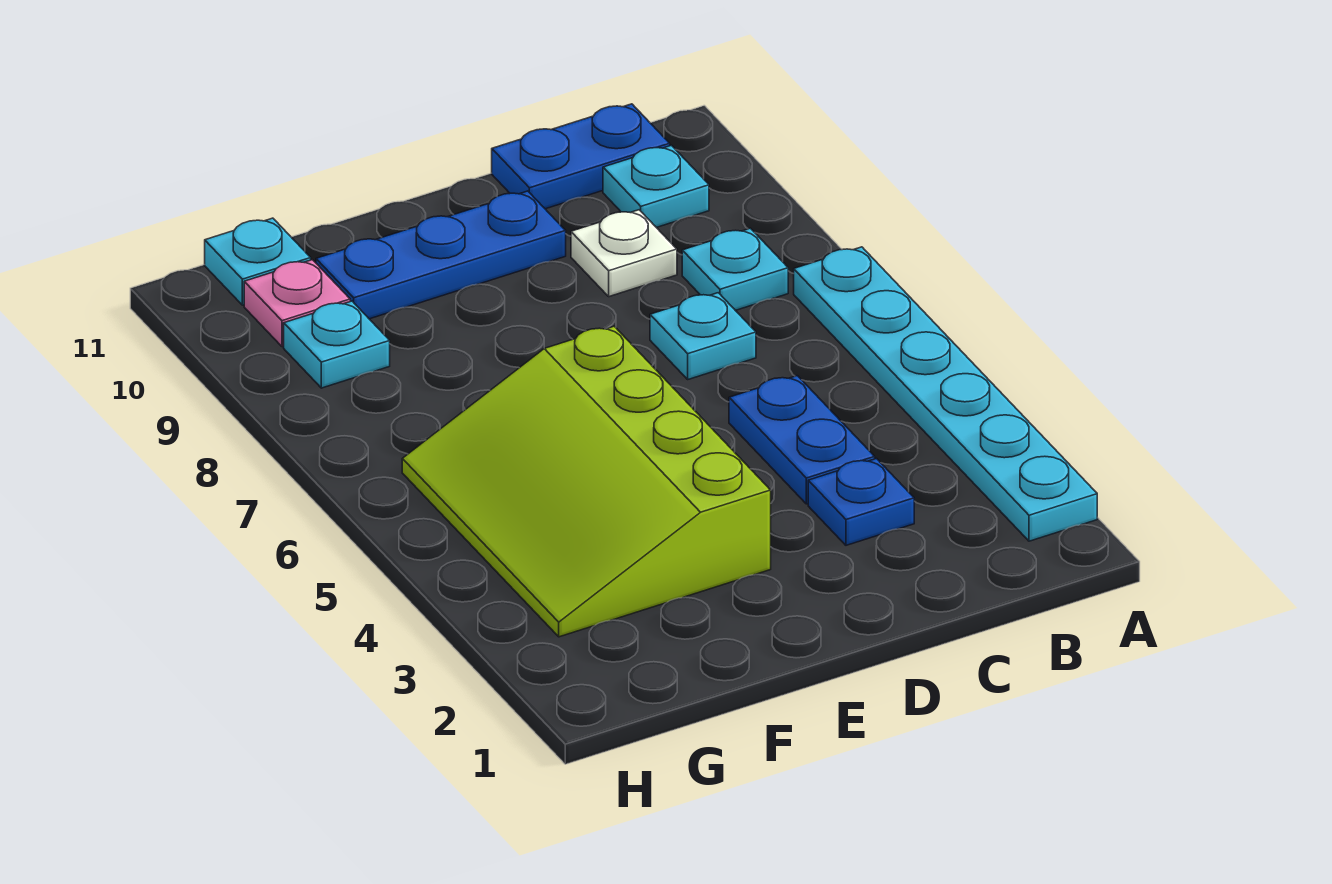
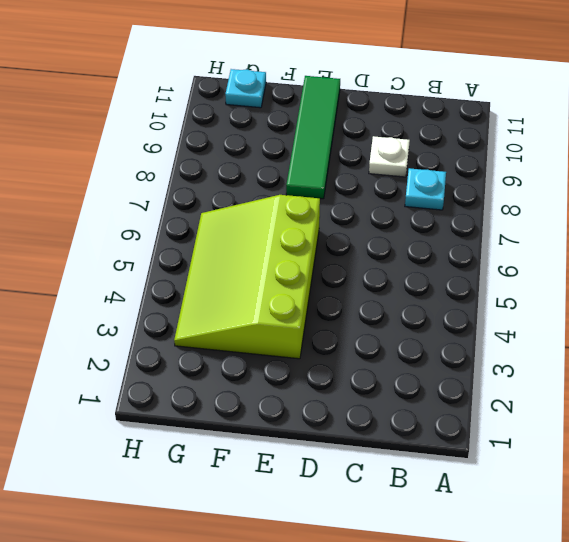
green tile E8:E11 level 1 -> blue plate D10:F10 level 1
none -> cyan plate A2:A7 level 1
none -> cyan plate B10 level 1
none -> blue plate B11:C11 level 1

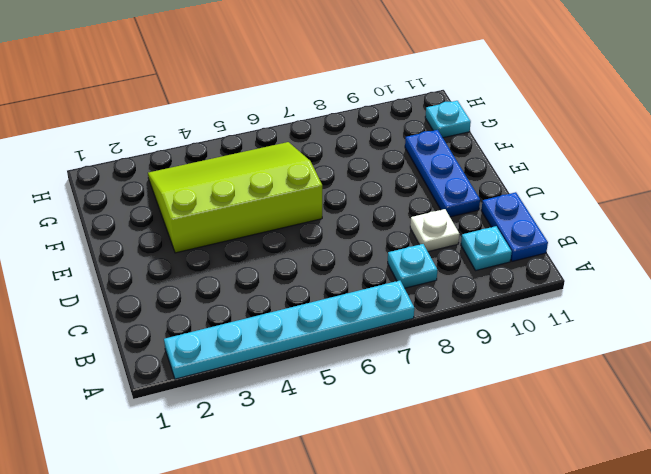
none -> blue plate C3 level 1
none -> blue plate C4:C5 level 1
none -> cyan plate C7 level 1

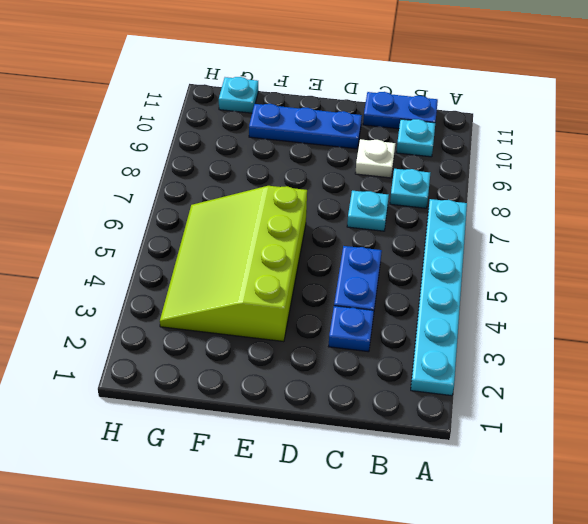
none -> cyan plate G9 level 1
none -> pink plate G10 level 1

